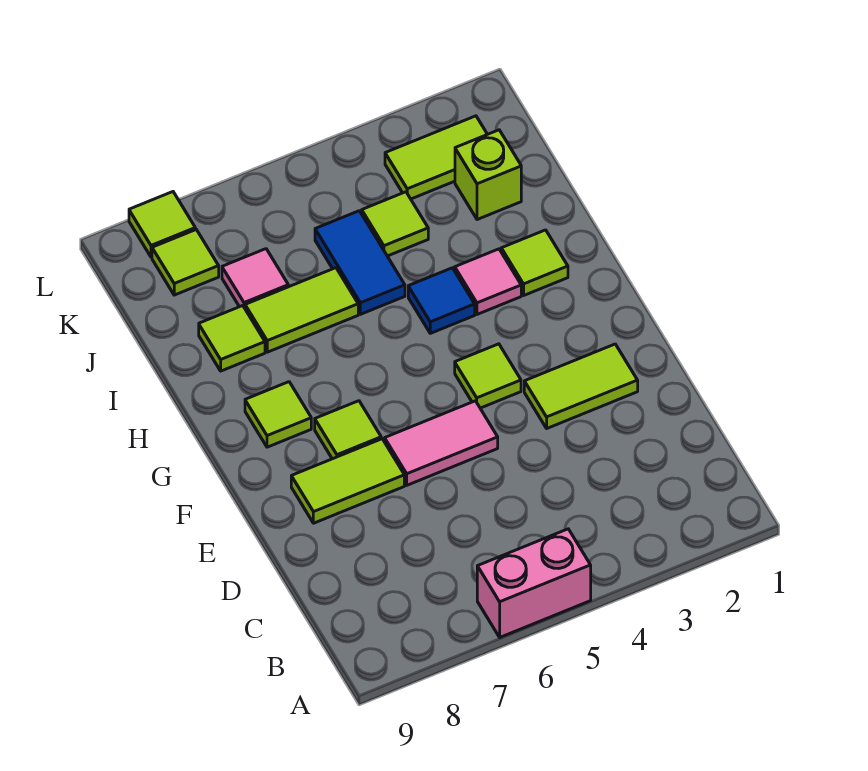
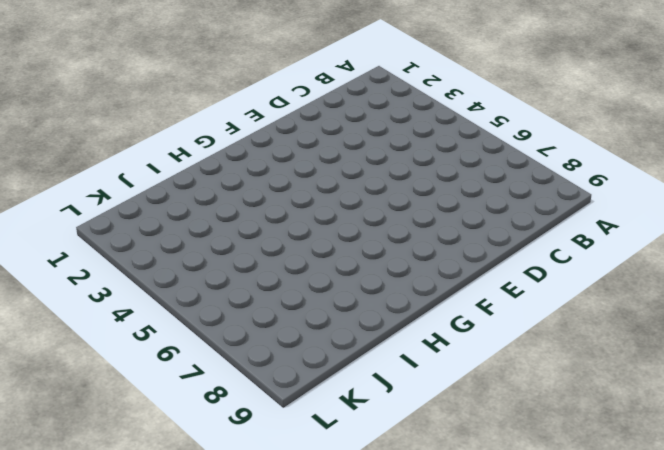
none -> pink brick A5:A6 level 1
none -> lime tile E2:E3 level 1
none -> pink tile E5:E6 level 1

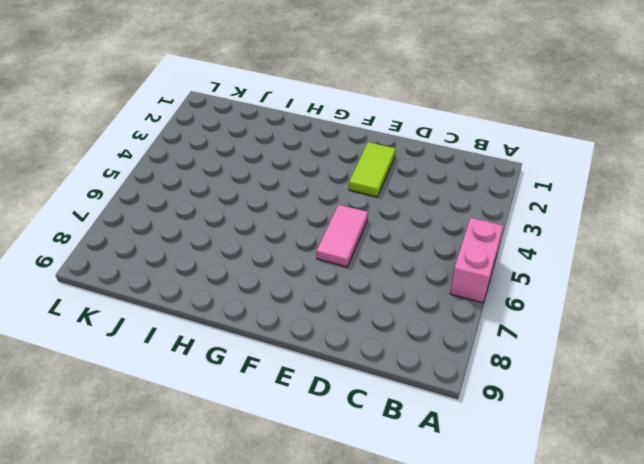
none -> lime tile E7:E8 level 1
none -> lime tile F4 level 1
none -> lime tile F7 level 1

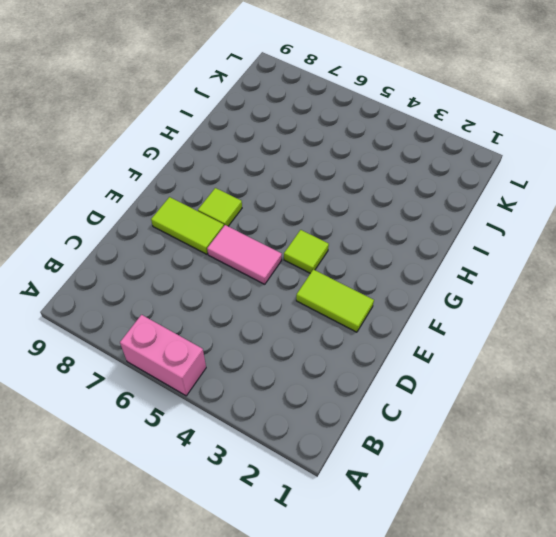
none -> lime tile G8 level 1
none -> lime tile H2 level 1
none -> pink tile H3 level 1

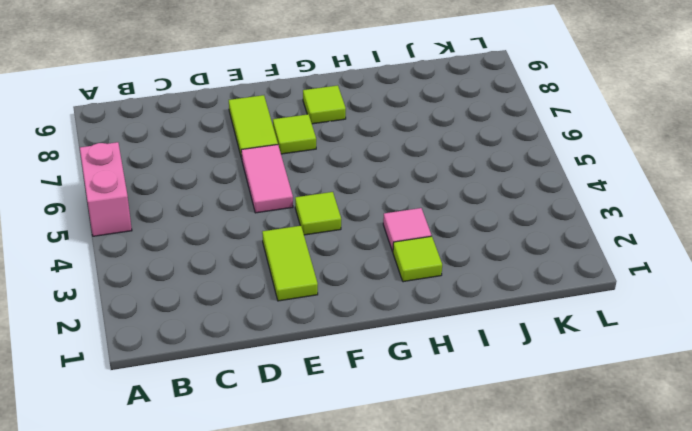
none -> blue tile H4 level 1
none -> blue tile I5:J5 level 1
none -> lime tile I6:I7 level 1

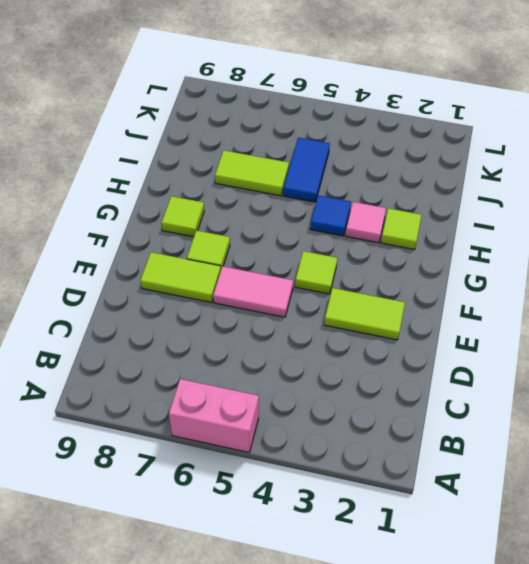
none -> lime tile I8 level 1
none -> lime brick J2 level 1
none -> lime tile J4 level 1

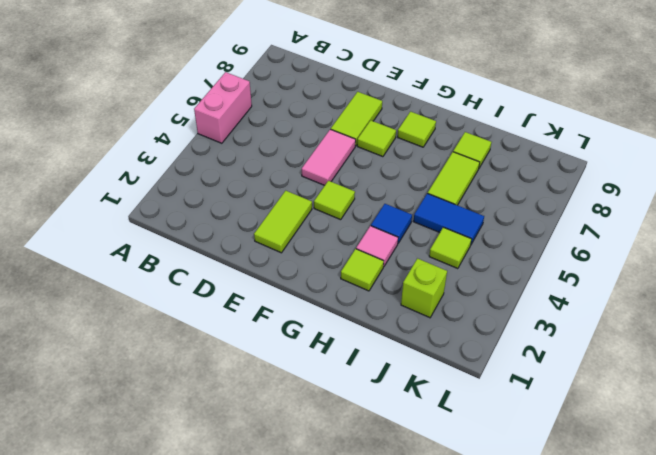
none -> pink tile J7 level 1
none -> lime tile K2:K3 level 1
none -> lime tile K8 level 1

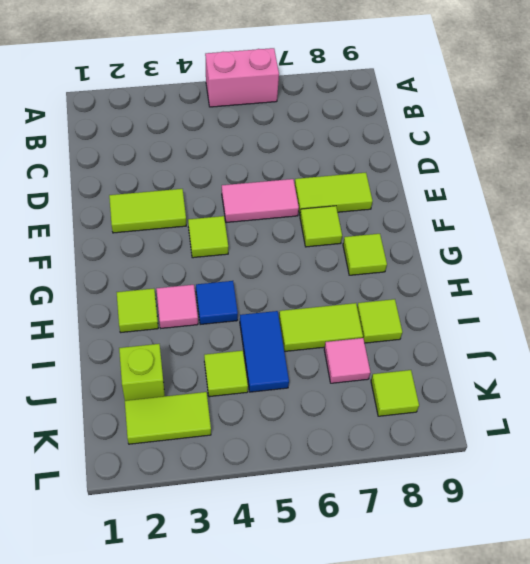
none -> lime tile L8 level 1

